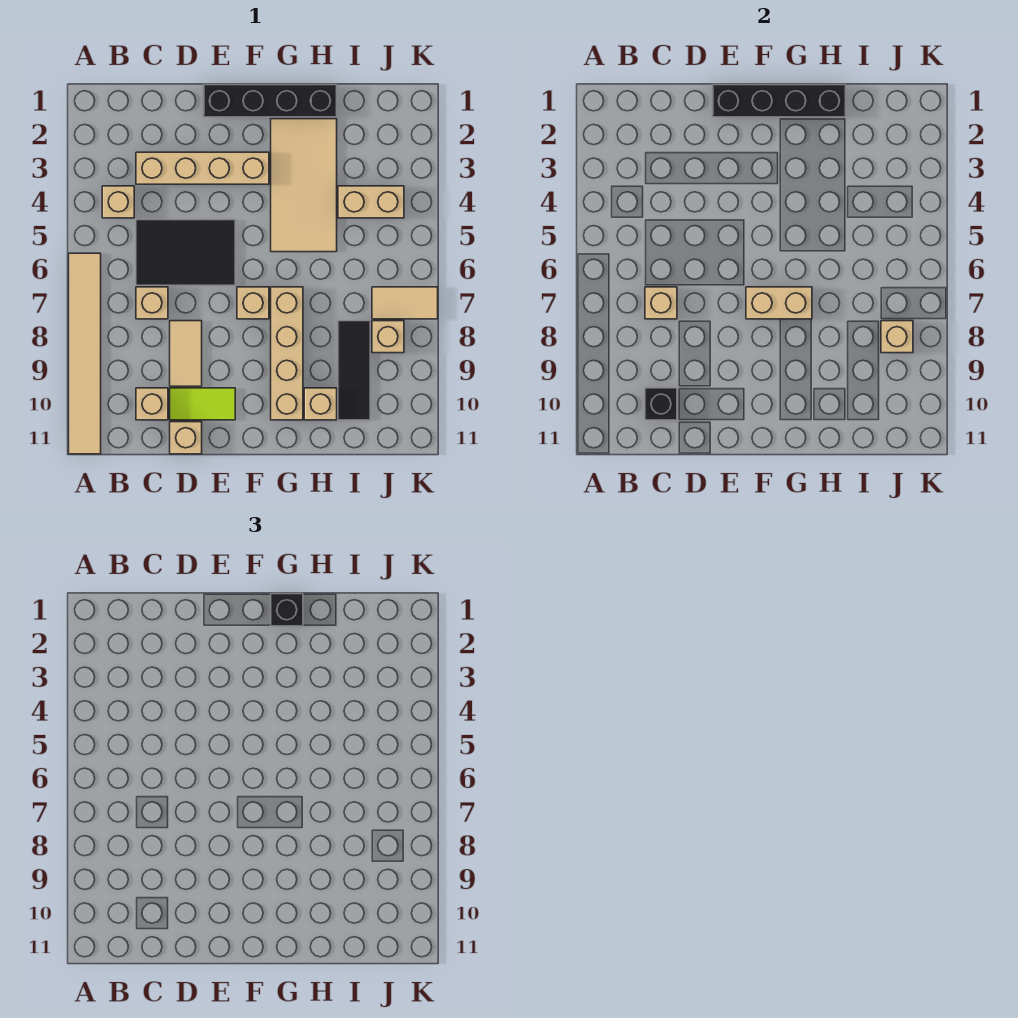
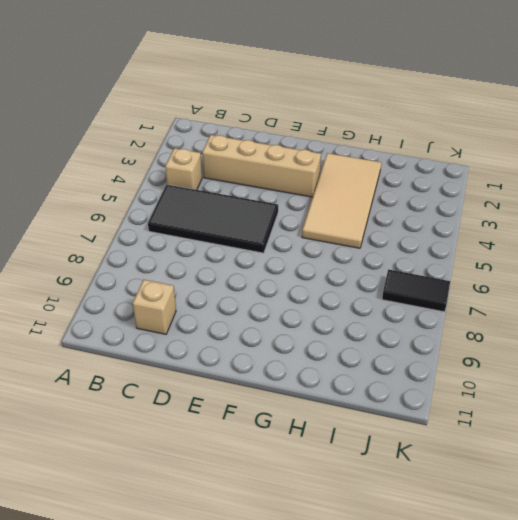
black tile B5:E6 level 1 -> black tile C5:E6 level 1
black tile J7:K7 level 1 -> tan tile J7:K7 level 1
none -> tan tile A6:A11 level 1
none -> tan brick C7 level 1
none -> tan tile D8:D9 level 1

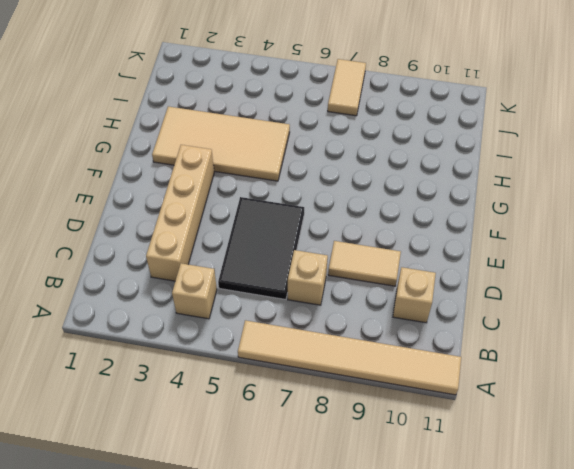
none -> lime tile D10:E10 level 1
none -> tan brick D11 level 1
none -> black brick E1:H1 level 1

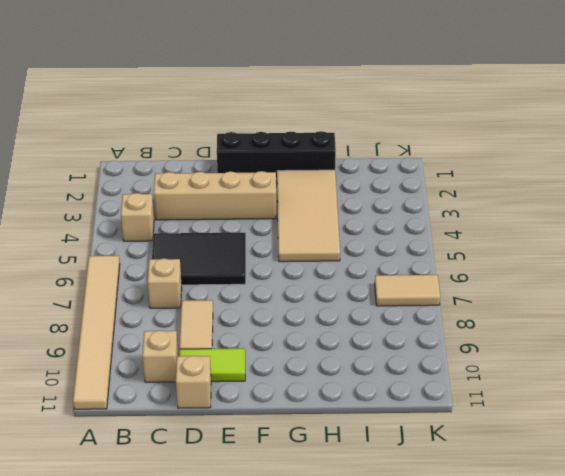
none -> tan brick F7 level 1
none -> tan brick G7:G10 level 1
none -> tan brick H10 level 1

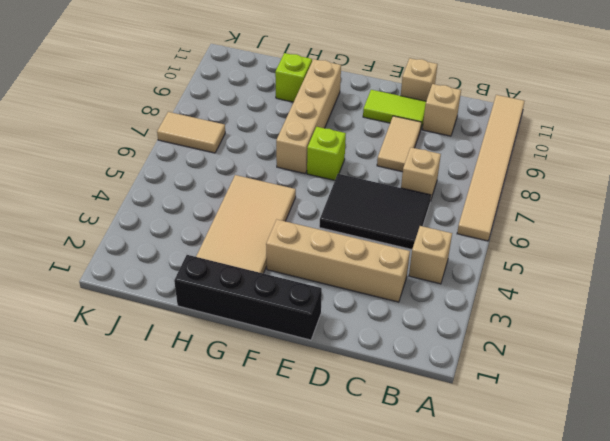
lime brick F7 level 1 -> tan brick F7 level 1
lime brick H10 level 1 -> tan brick H10 level 1
none -> tan brick I4:J4 level 1
none -> black tile I8:I10 level 1
none -> tan brick J8 level 1

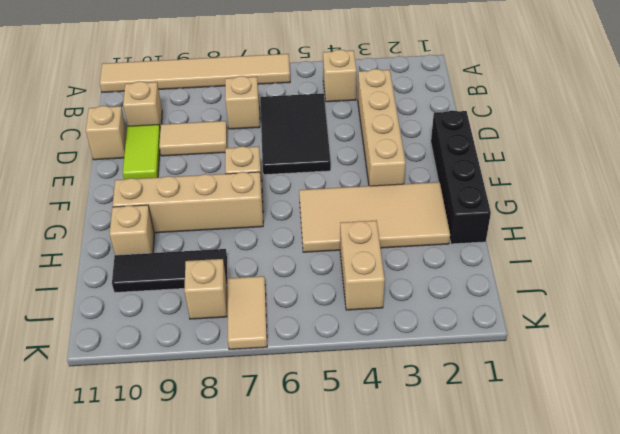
none -> tan brick C7 level 2
none -> black brick C10 level 2
none -> black brick E1:H1 level 2

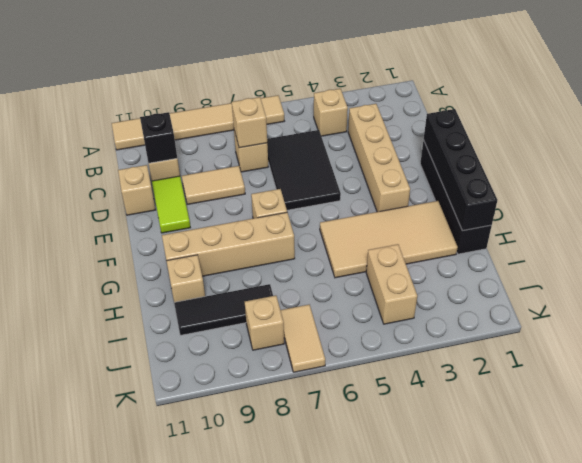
none -> tan brick F7:G7 level 2
none -> tan brick J8 level 2
none -> black brick G1 level 3

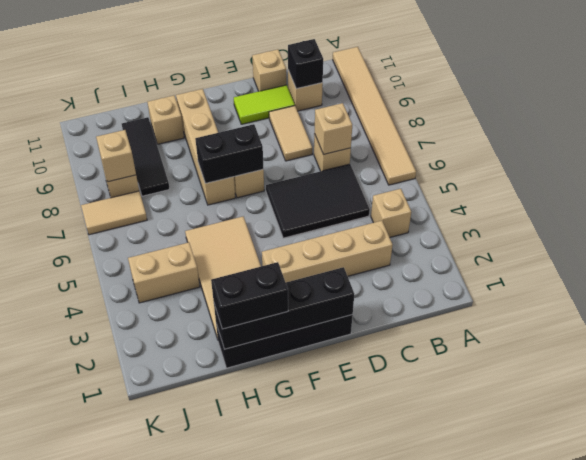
black brick F7:G7 level 2 -> tan brick F7:G7 level 2
black brick G1:H1 level 3 -> black brick G1 level 3

